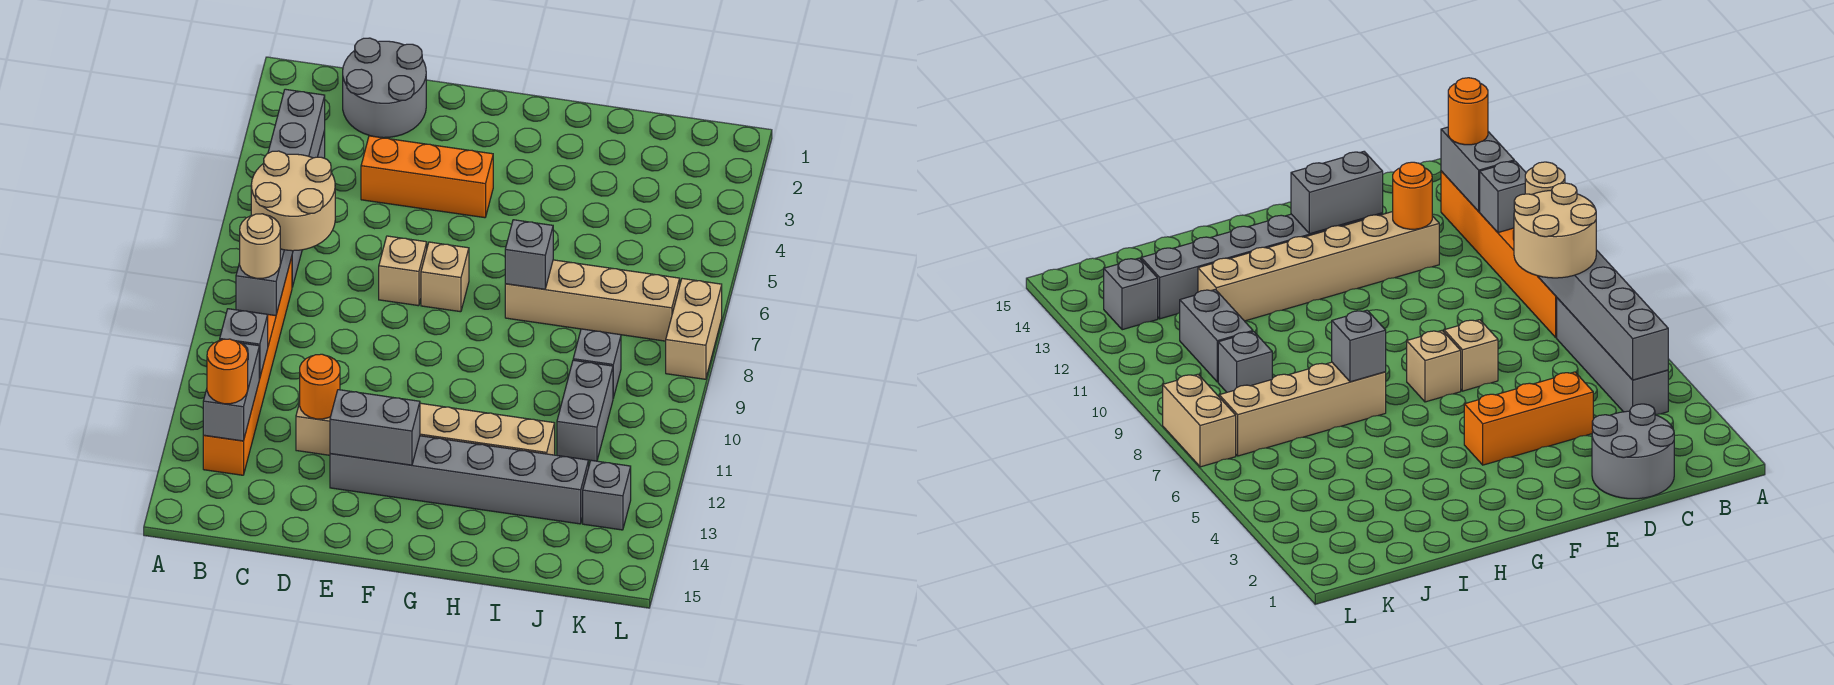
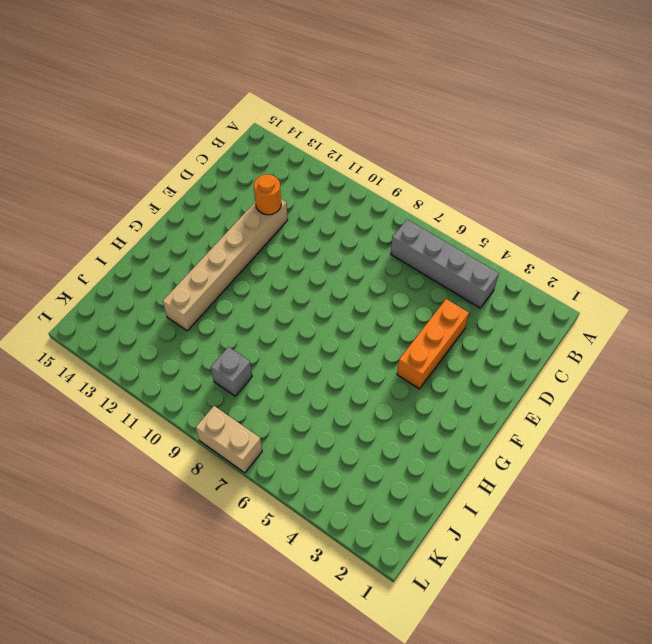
none -> orange brick B8:B13 level 1
none -> grey round brick C1:D2 level 1
none -> tan brick E7 level 1

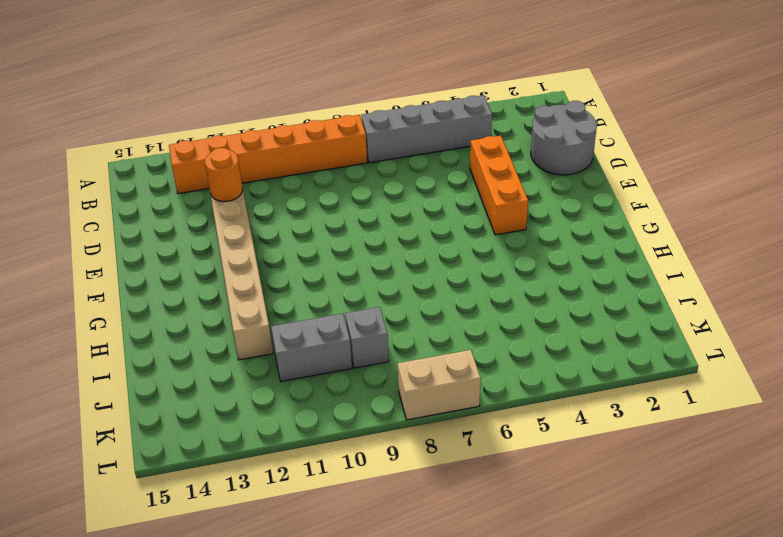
none -> tan brick E7 level 1
none -> grey brick E13:J13 level 1
none -> tan brick F7 level 1

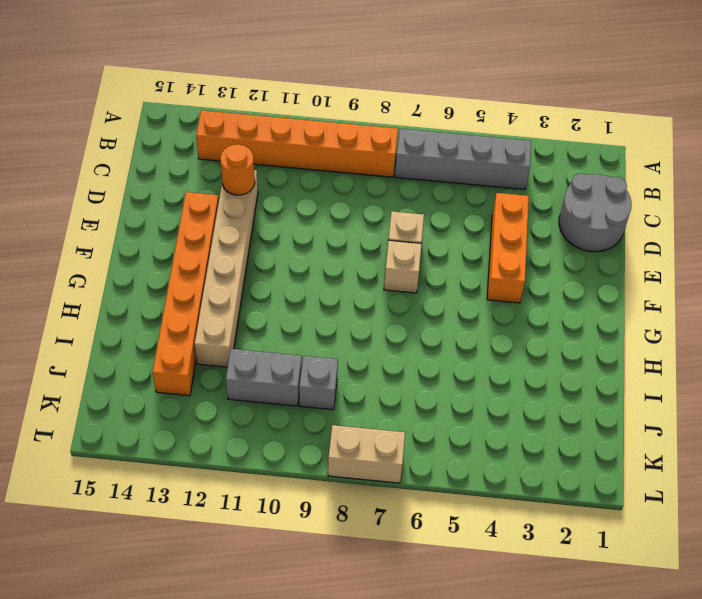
orange brick E13:J13 level 1 -> grey brick E13:J13 level 1
none -> tan brick H7:K7 level 1
none -> grey brick K13 level 1
none -> grey brick B4:B9 level 2

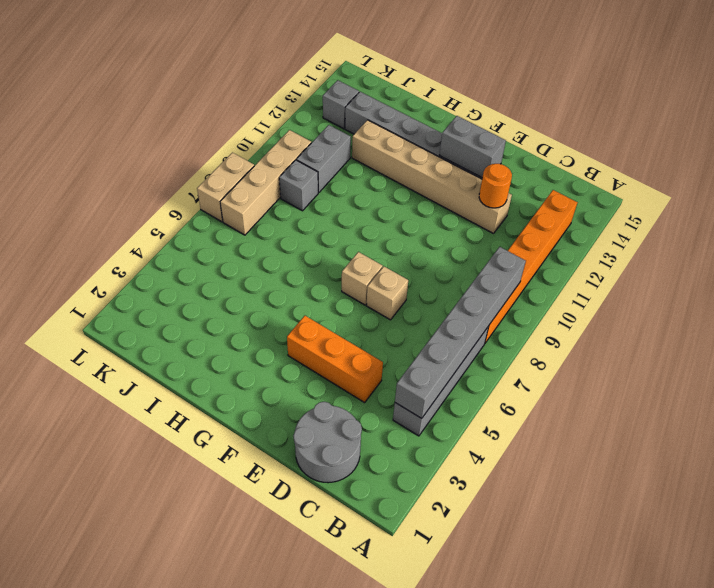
tan brick K7:K10 level 1 -> tan brick H7:K7 level 1
none -> grey brick B11 level 2
none -> grey brick B12:B13 level 2
none -> grey brick H7 level 2

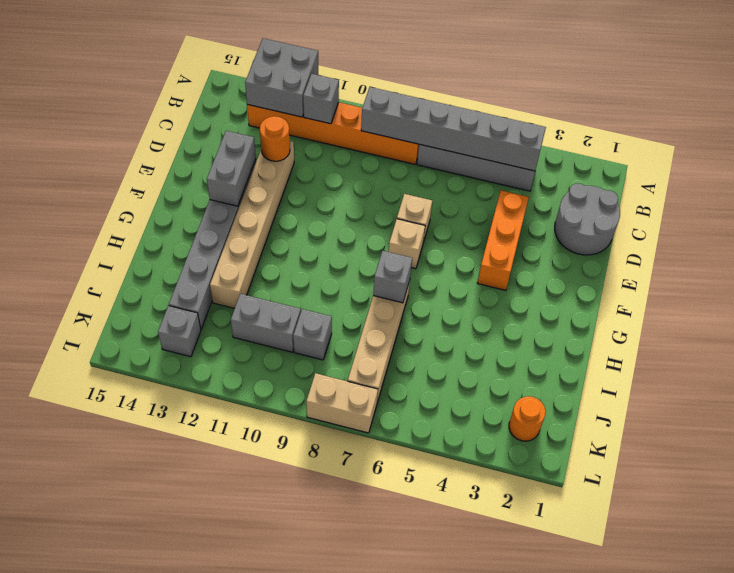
grey brick A12:B13 level 2 -> grey brick B12:B13 level 2
orange round brick K2 level 1 -> orange round brick B13 level 3
none -> tan round brick B7:C8 level 3
none -> tan round brick B9 level 3

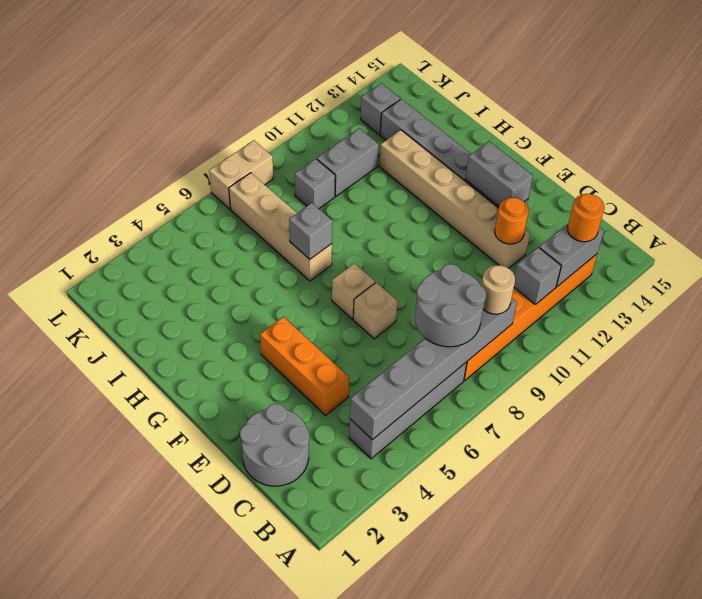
grey round brick B7:C8 level 3 -> tan round brick B7:C8 level 3

